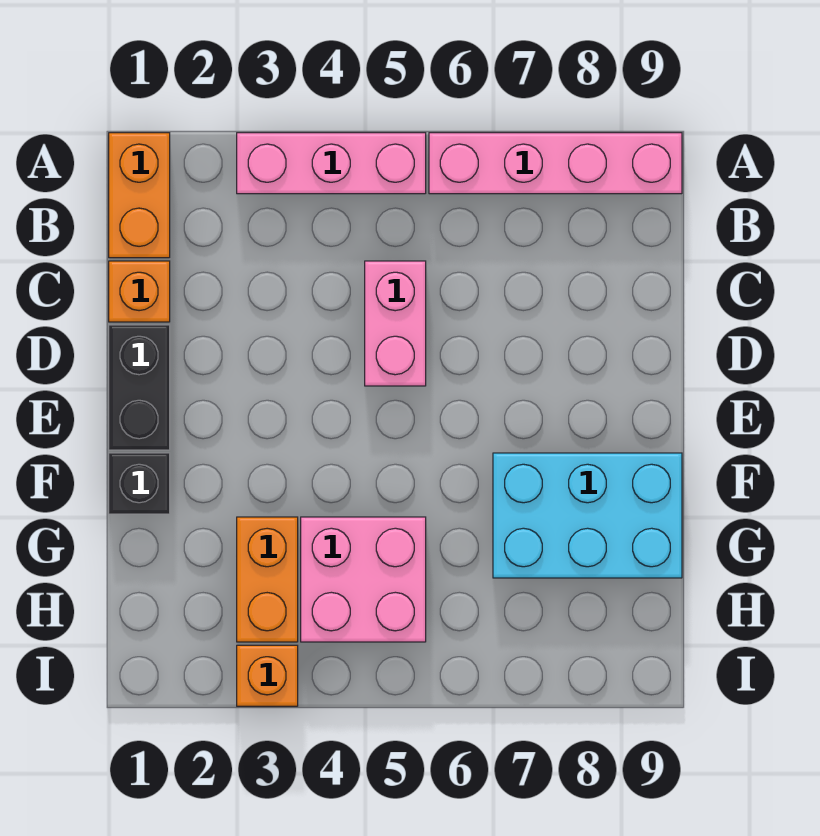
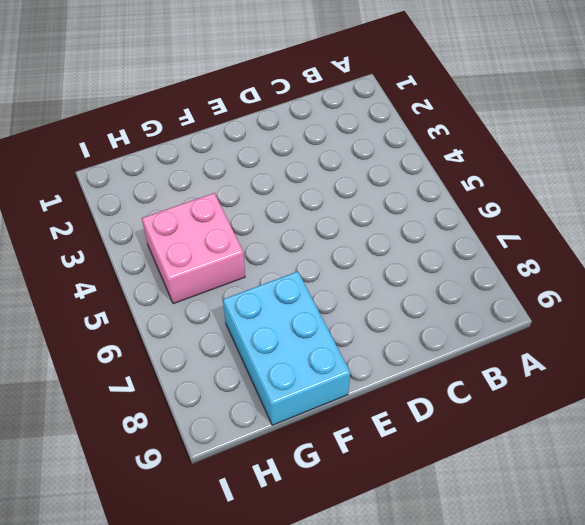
none -> orange brick A1:B1 level 1
none -> pink brick A3:A5 level 1

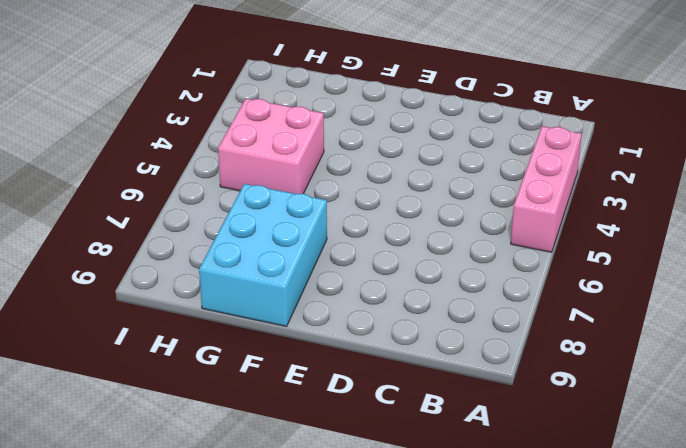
none -> orange brick A1:B1 level 1
none -> pink brick A6:A9 level 1

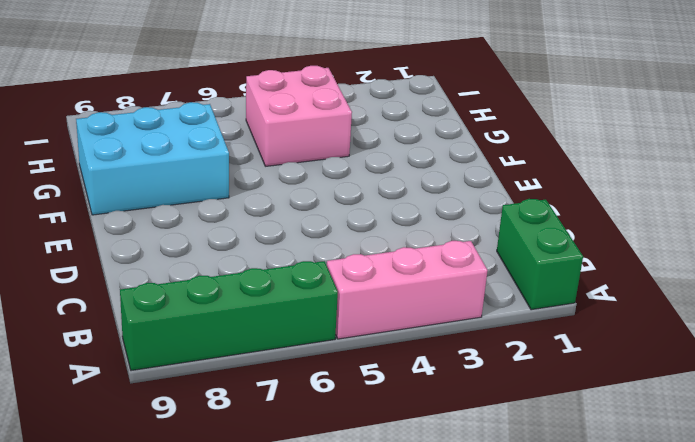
green brick A1:B1 level 1 -> orange brick A1:B1 level 1
green brick A6:A9 level 1 -> pink brick A6:A9 level 1
none -> orange brick C1 level 1
none -> pink brick C5:D5 level 1

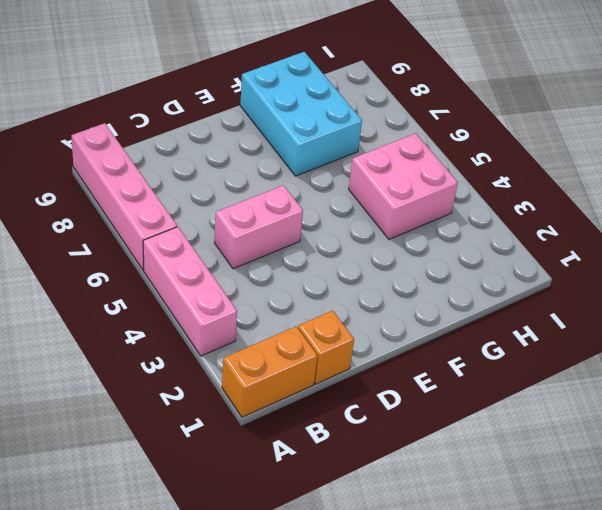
none -> black brick D1:E1 level 1
none -> black brick F1 level 1

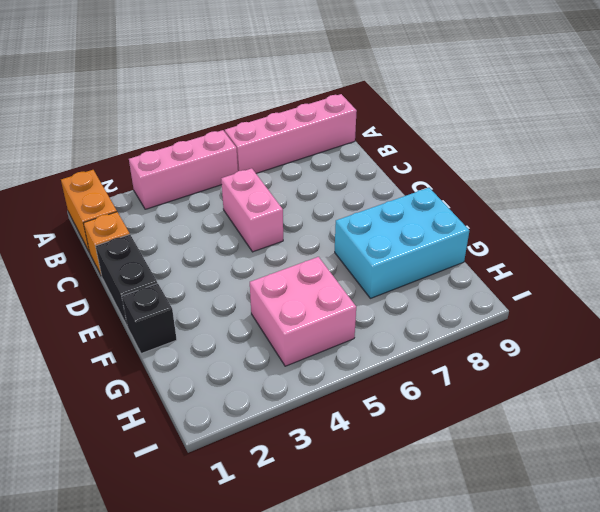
none -> orange brick G3:H3 level 1
none -> orange brick I3 level 1

